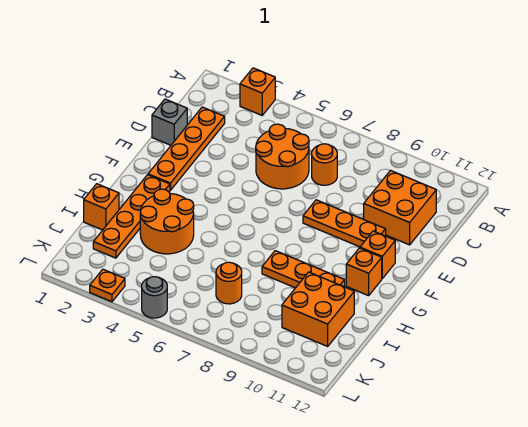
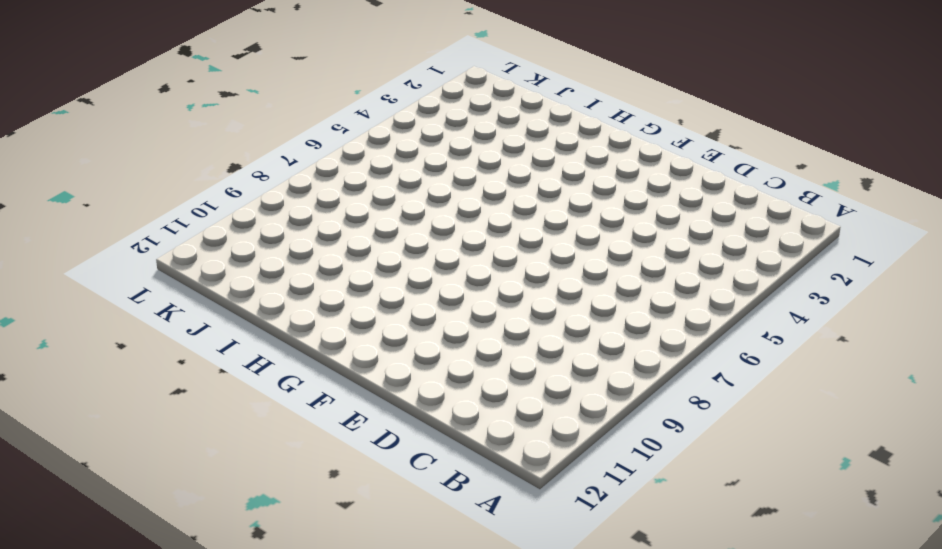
none -> orange brick A3 level 1
none -> orange plate C2:F2 level 1
none -> orange round brick C5:D6 level 1

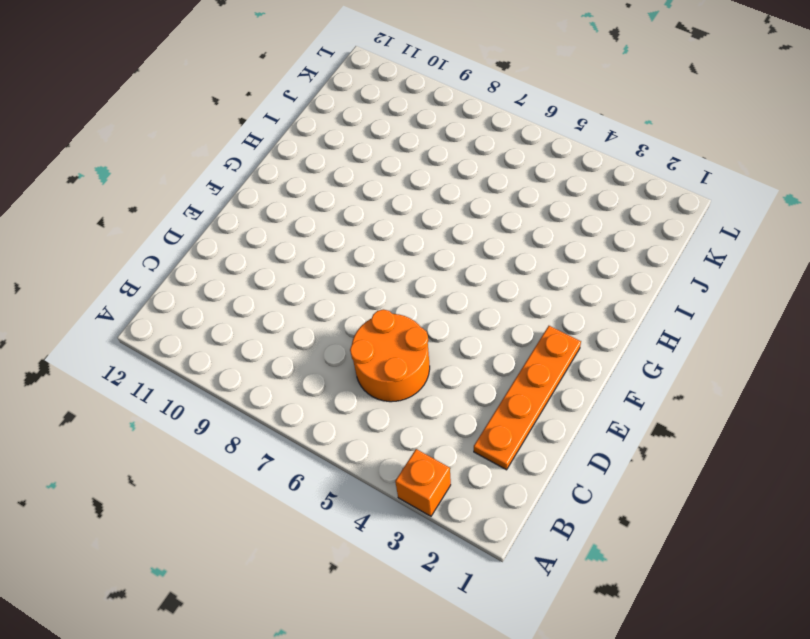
none -> orange round brick C7 level 1
none -> orange brick C10:D11 level 1
none -> grey brick D1 level 1

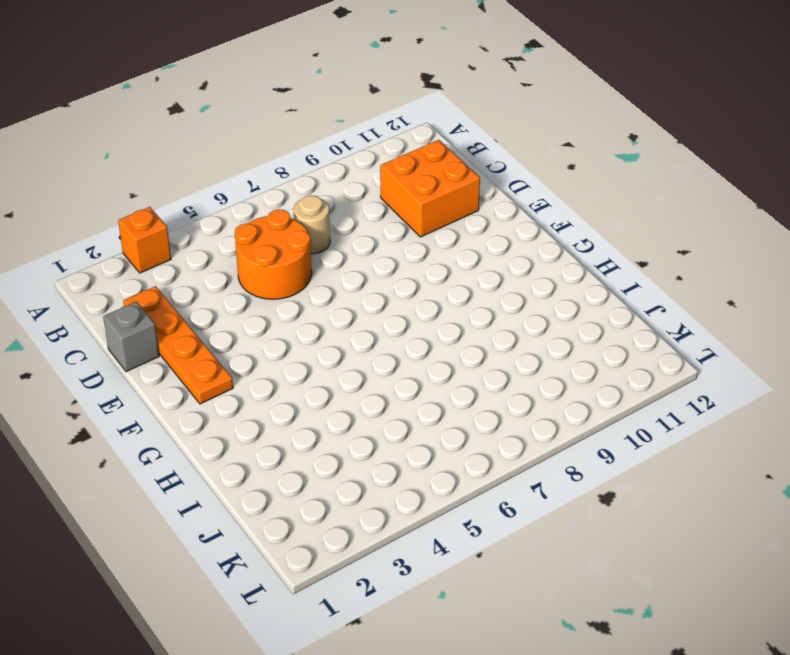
tan round brick C7 level 1 -> orange round brick C7 level 1
none -> orange plate E8:E10 level 1
none -> orange brick F11 level 1
none -> orange plate G2:J2 level 1

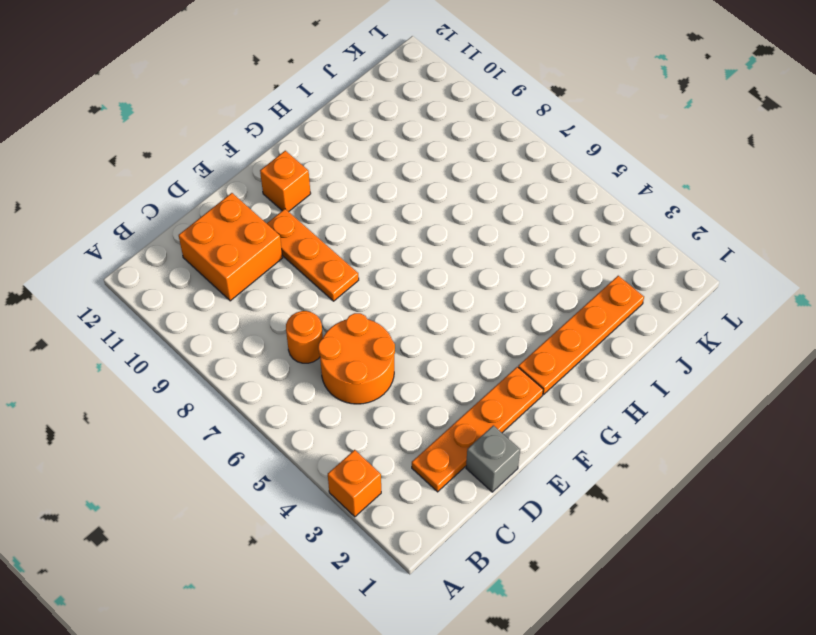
none -> orange brick G11 level 1
none -> orange round brick H3:I4 level 1
none -> orange plate H8:H10 level 1

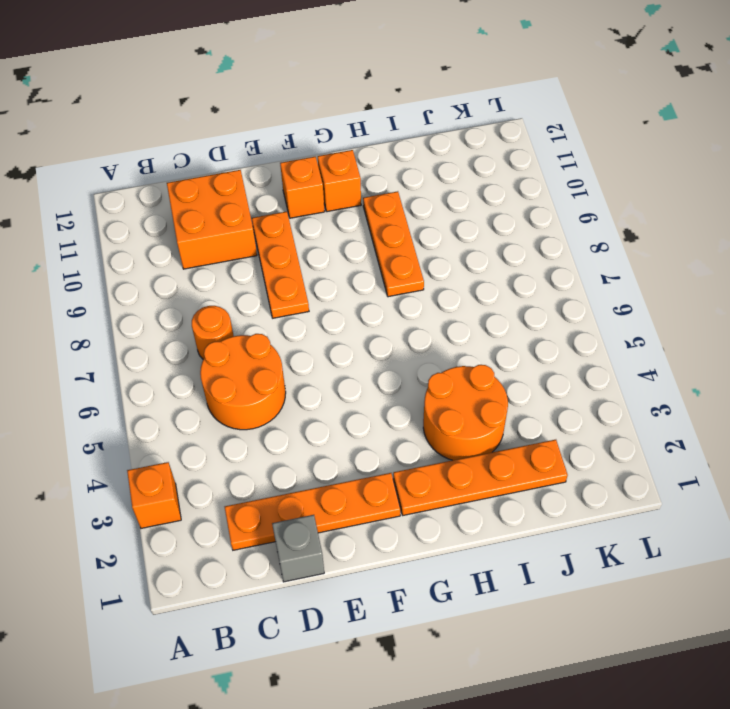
none -> orange brick I1 level 1
none -> orange brick I10:J11 level 1
none -> orange round brick J7 level 1

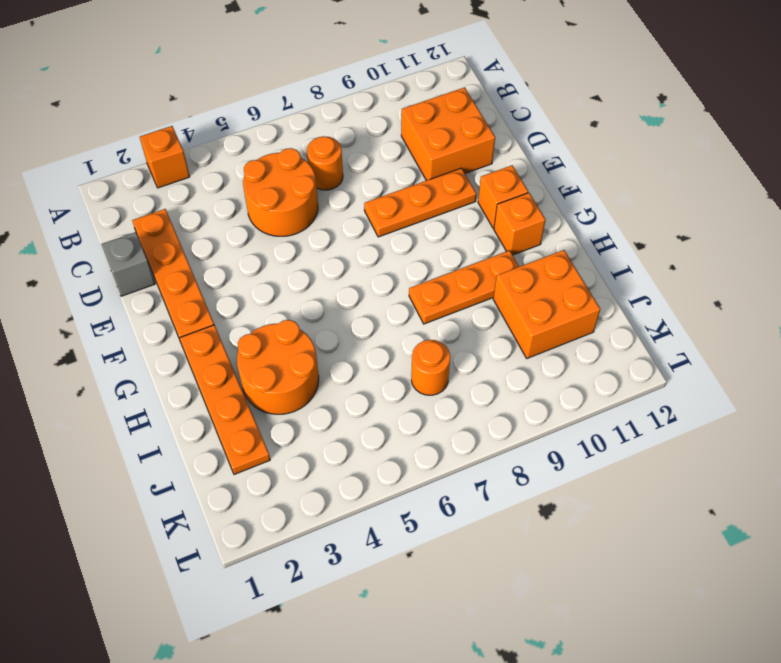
none -> orange brick I1 level 1
none -> orange plate L3 level 1
none -> grey round brick L5 level 1

